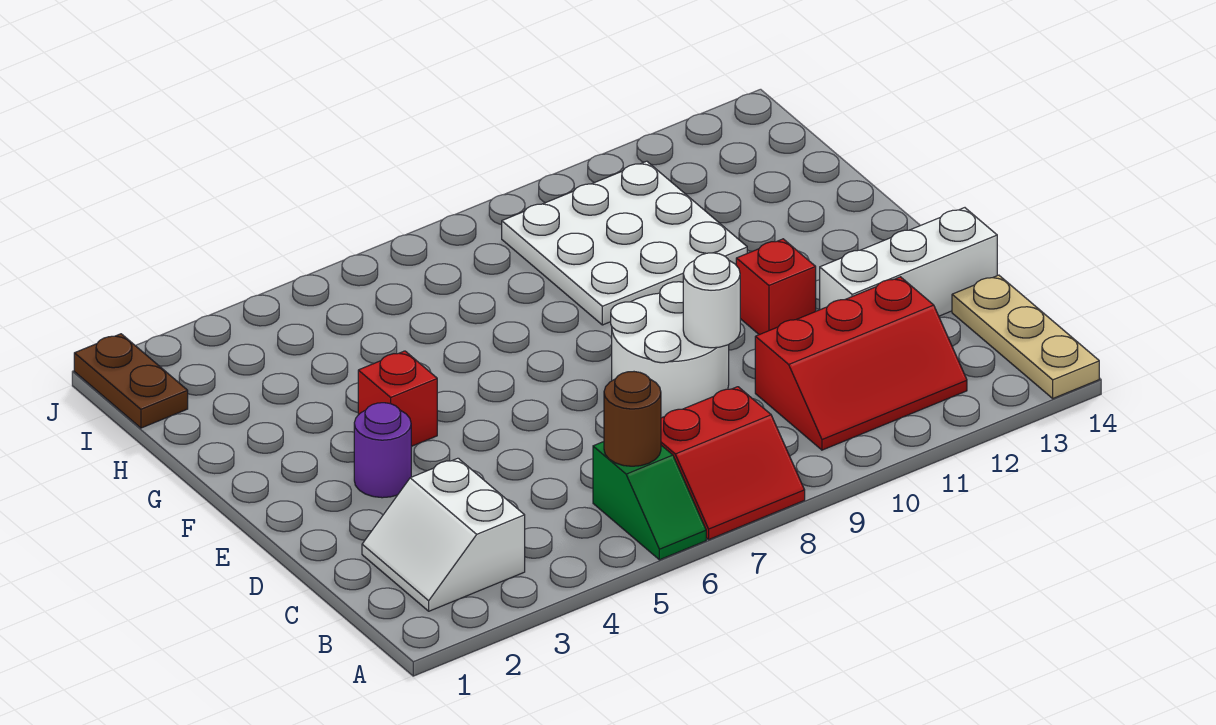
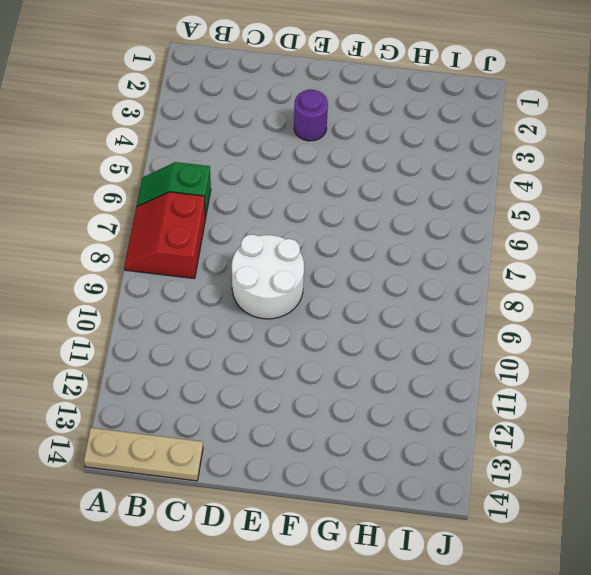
none -> white slope B2:C3 level 1 top 3
none -> red slope B10:C12 level 1 top C
none -> white brick D12:D14 level 1

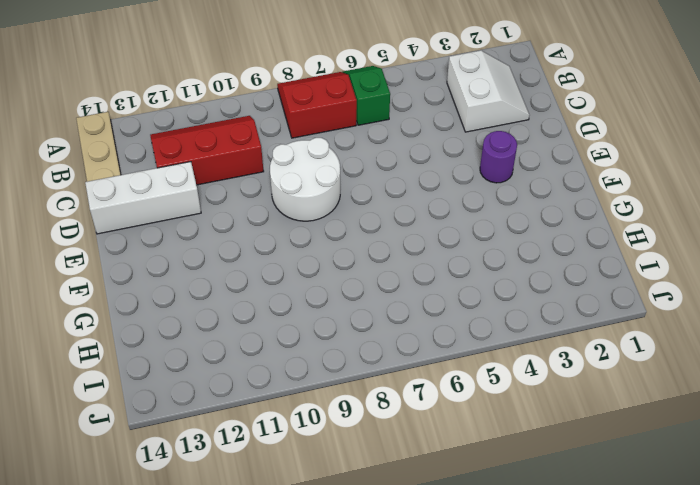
none -> red brick E11 level 1
none -> red brick F4 level 1
none -> white plate G9:I11 level 1

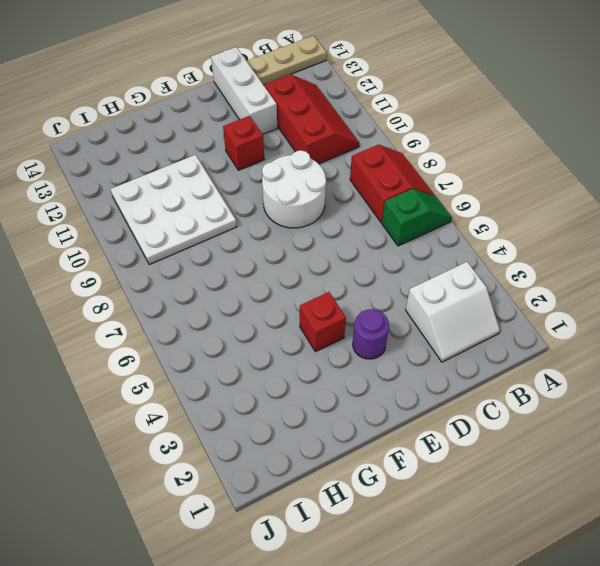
none -> brown plate I1:J1 level 1
none -> brown round brick B6 level 2
none -> white round brick D9 level 2

